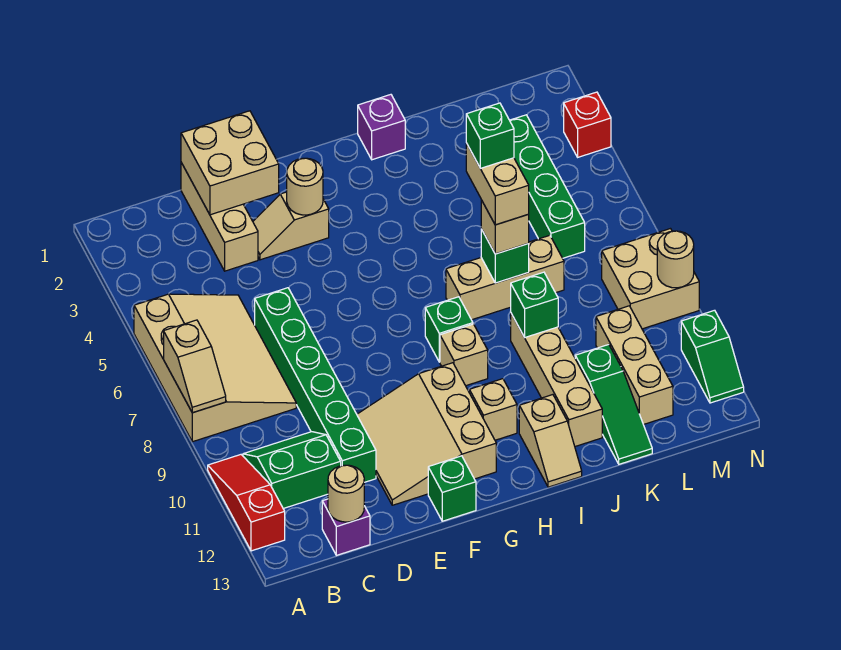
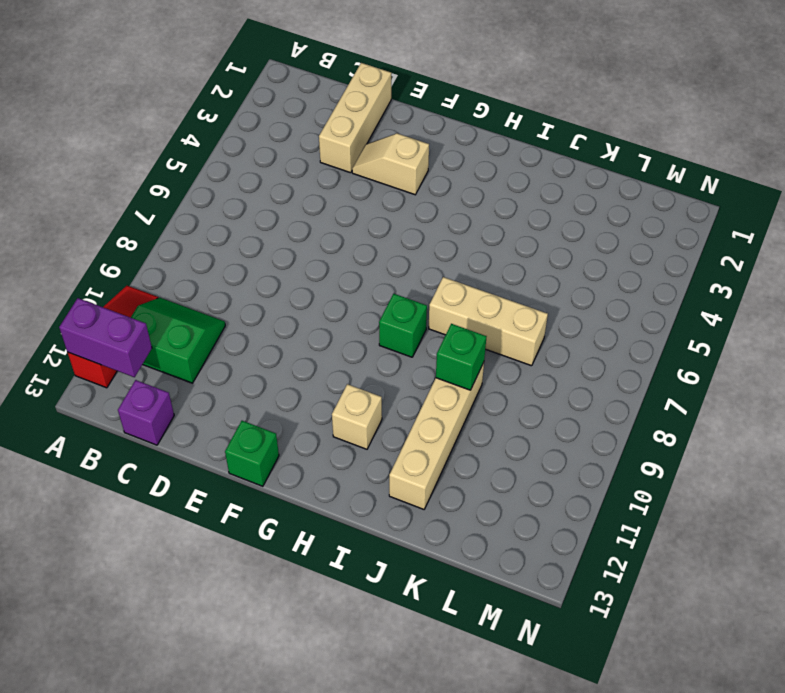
purple brick A12:B12 level 2 -> none
none -> tan slope A5:C8 level 1 top A
none -> green brick D6:D11 level 1
none -> tan slope E10:G12 level 1 top G
none -> tan brick H9 level 1

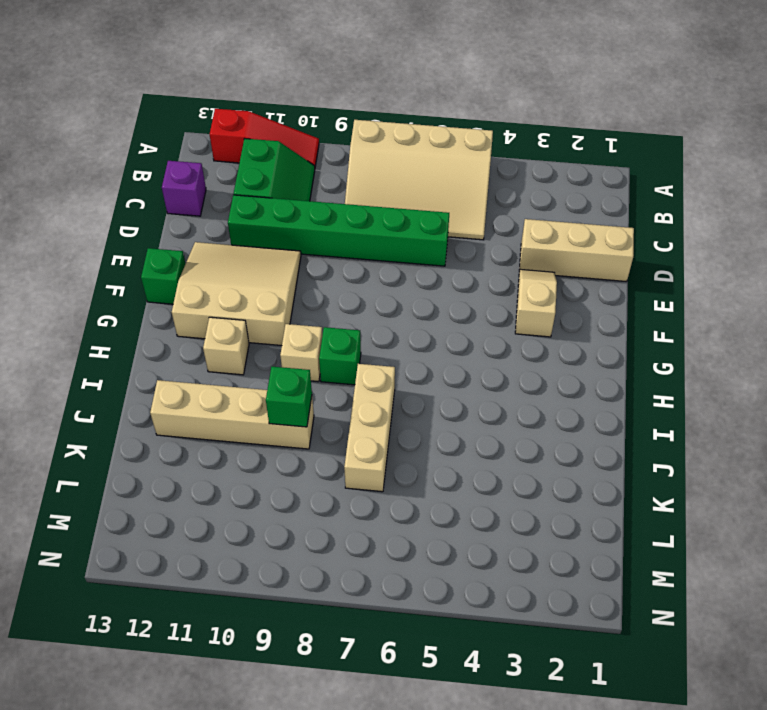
none -> purple brick I1 level 1
none -> tan slope I12:I13 level 1 top 12
none -> green slope K11:K13 level 1 top 11
none -> green brick L3:L6 level 1

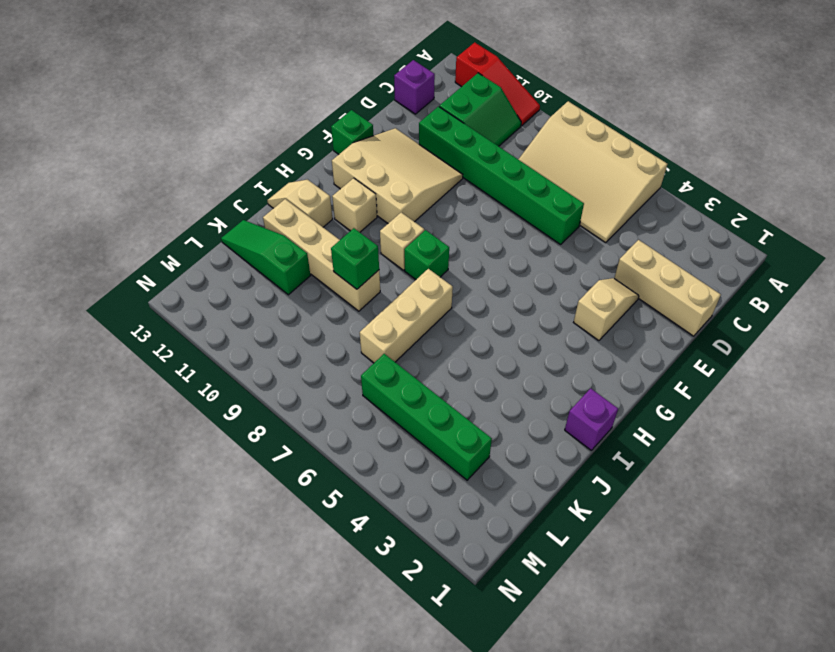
none -> tan brick L10:L12 level 1
none -> tan brick M8:N9 level 1
none -> red brick N3 level 1
none -> green slope N11:N12 level 1 top 11

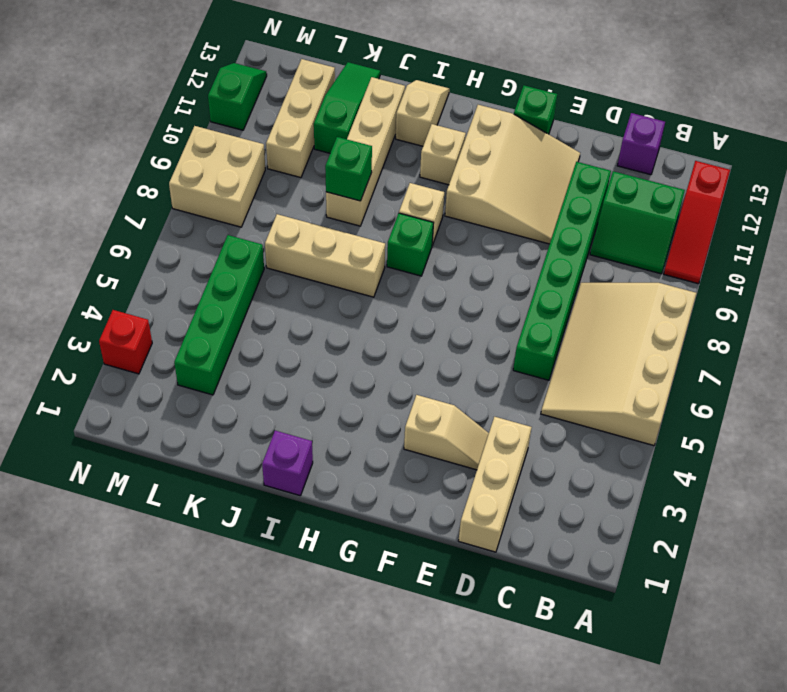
none -> tan slope A7:A8 level 2 top 7
none -> tan round brick C13 level 2
none -> tan brick D1:E2 level 2
none -> tan round brick F3 level 2

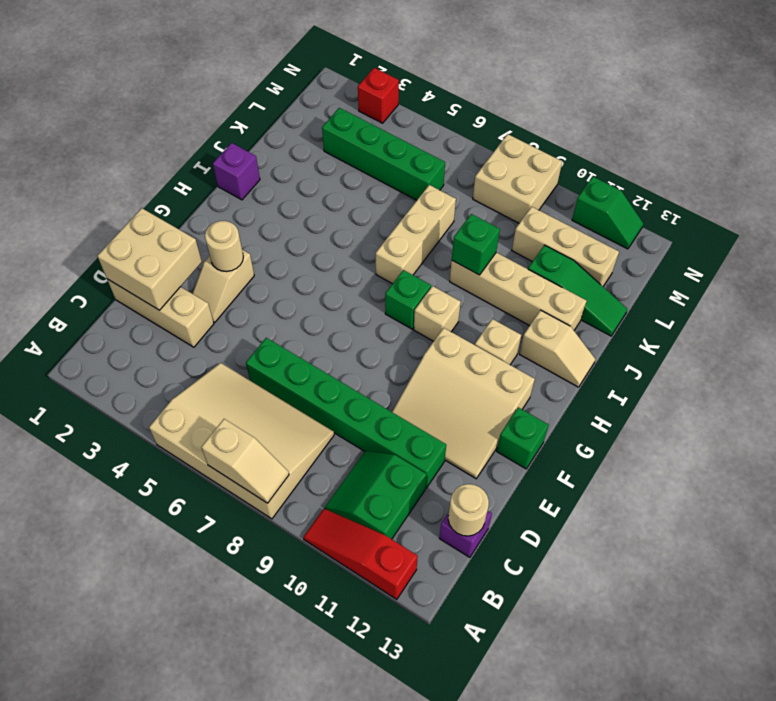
none -> green brick J7 level 2
none -> tan round brick N9 level 2
none -> tan brick J7 level 3
none -> tan brick J6:J7 level 4

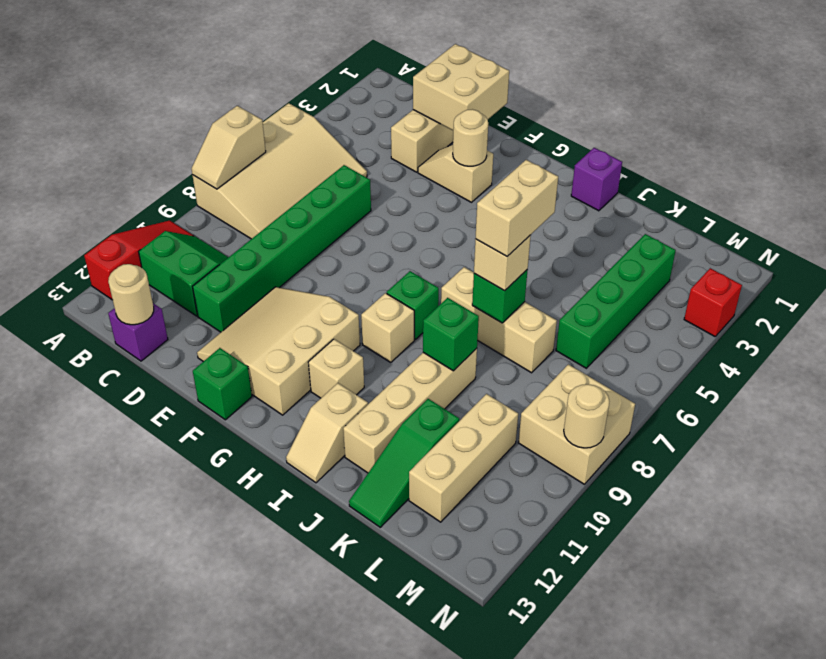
none -> green slope N11:N12 level 1 top 11
none -> green brick J6 level 5

